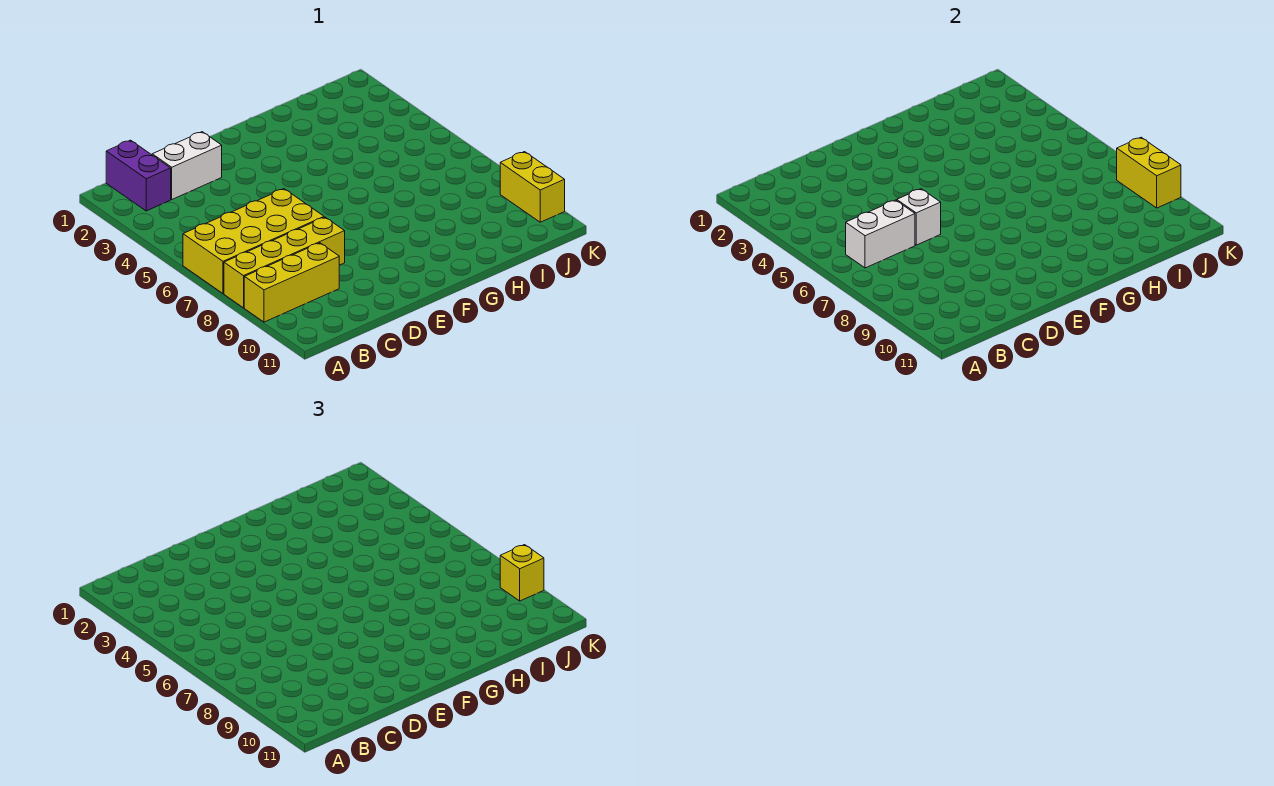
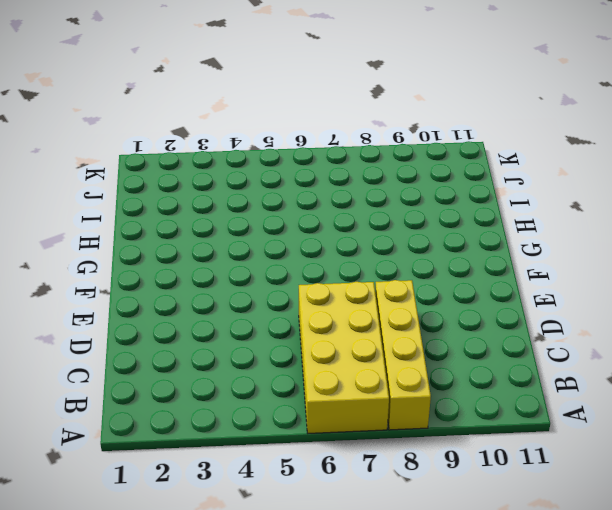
none -> yellow brick A9:C9 level 1
none -> purple brick B1:B2 level 1

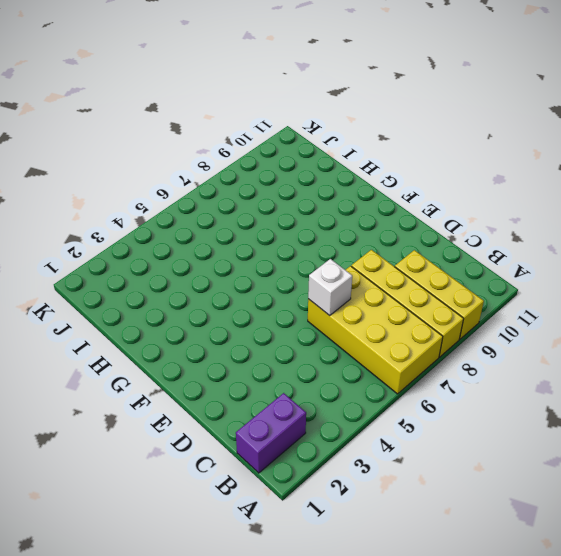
none -> white brick C2:D2 level 1
none -> yellow brick K9:K10 level 1

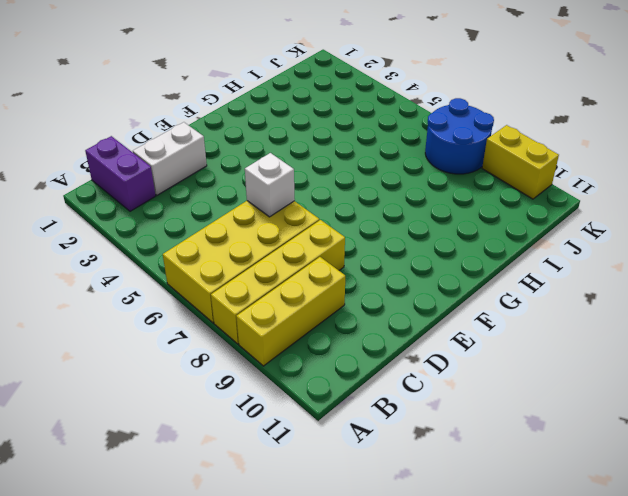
blue round brick J7:K8 level 1 -> none
none -> white brick B6:C6 level 2
none -> yellow brick K8:K9 level 2

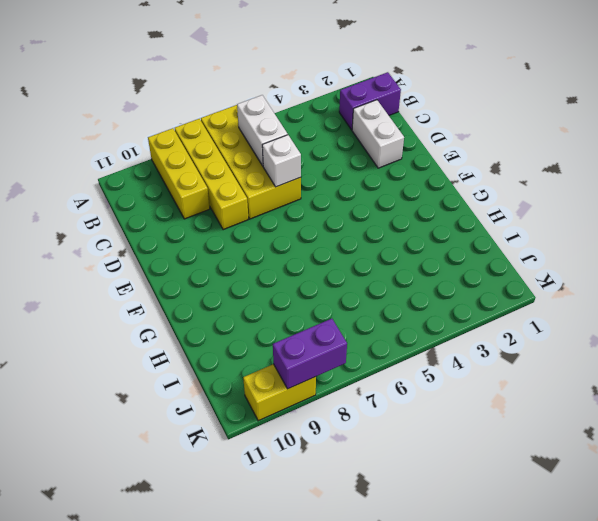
purple brick K8:K9 level 2 -> yellow brick K8:K9 level 2
none -> yellow brick K9 level 3

